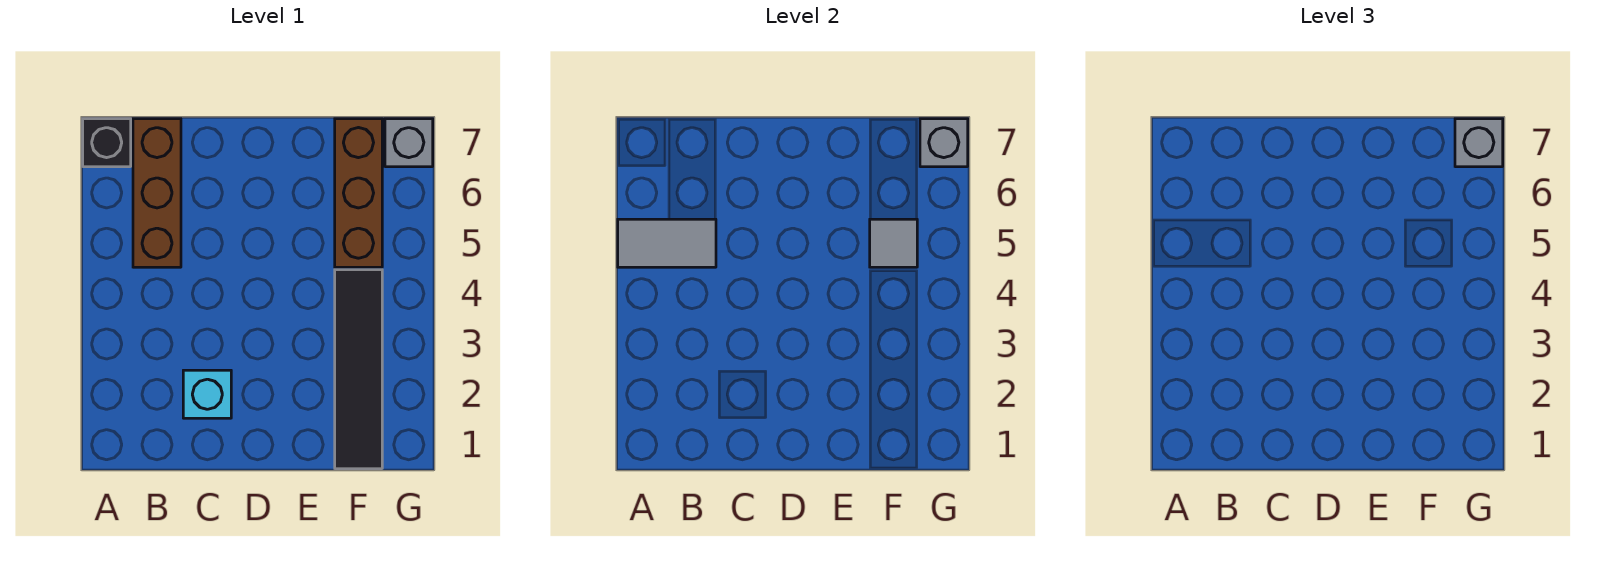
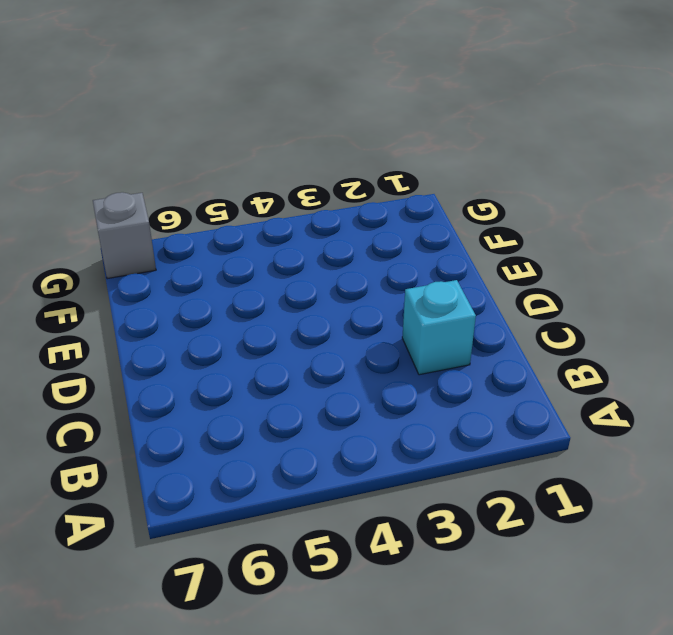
none -> black brick A7 level 1
none -> brown brick B5:B7 level 1

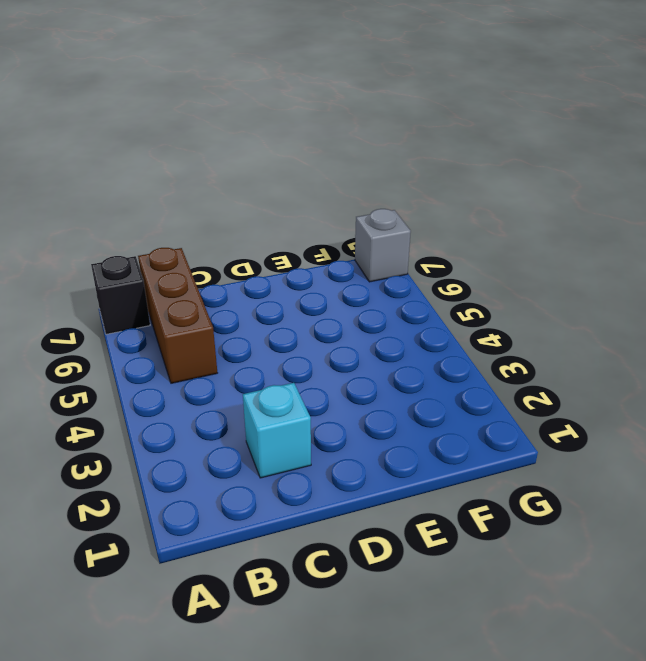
none -> black tile F1:F4 level 1
none -> brown brick F5:F7 level 1

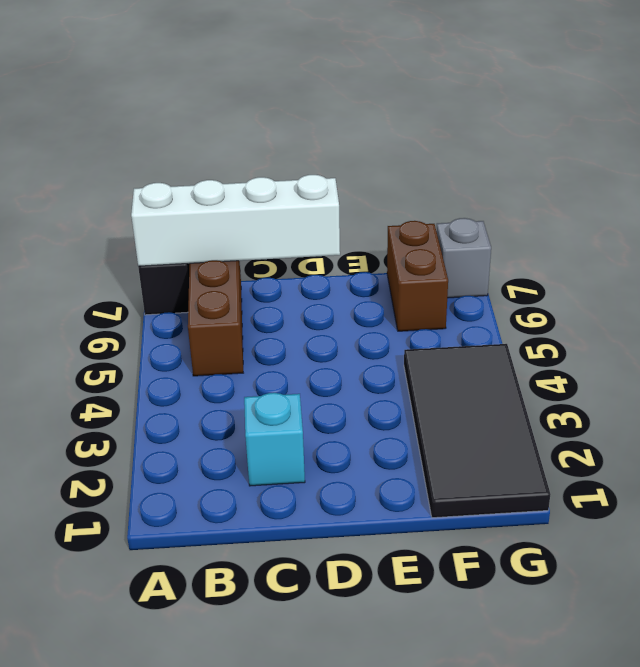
white brick A7:D7 level 2 -> none
black tile F1:G4 level 1 -> black tile F1:F4 level 1
brown brick F6:F7 level 1 -> brown brick F5:F7 level 1
none -> grey tile A5:B5 level 2
none -> grey tile F5 level 2

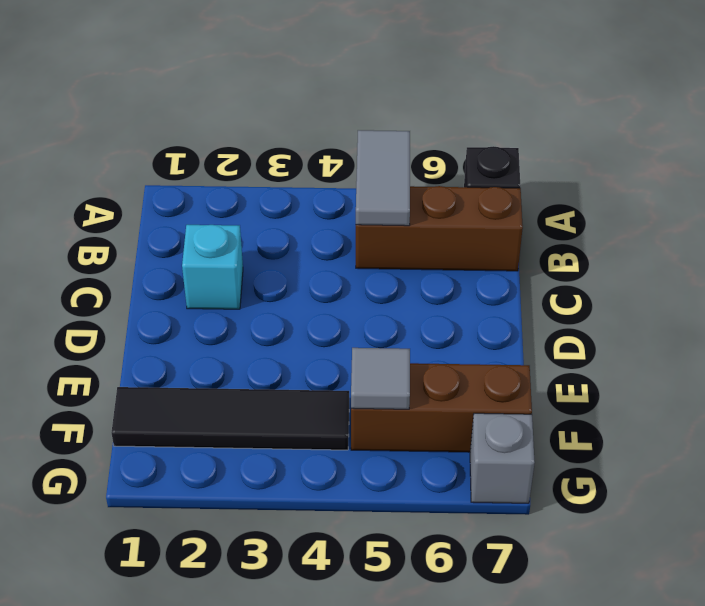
none -> grey brick G7 level 2
none -> grey brick G7 level 3

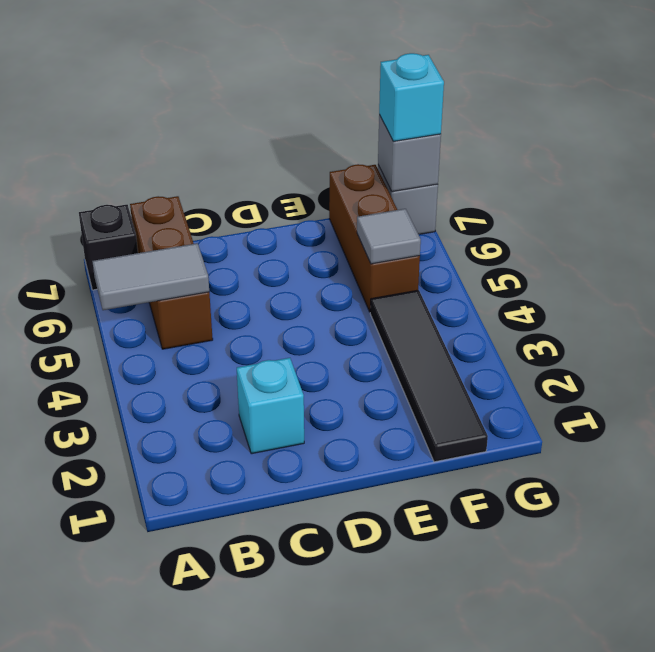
cyan brick G7 level 3 -> grey brick G7 level 3

